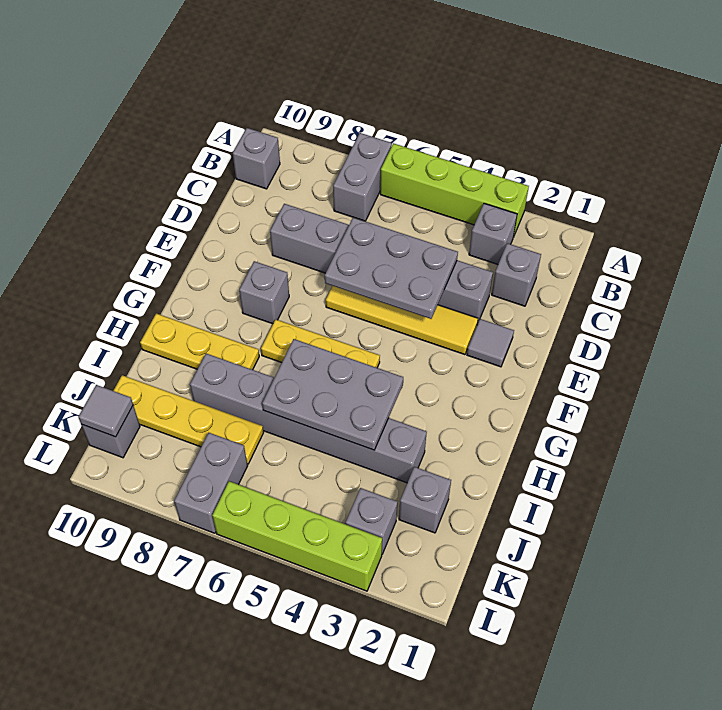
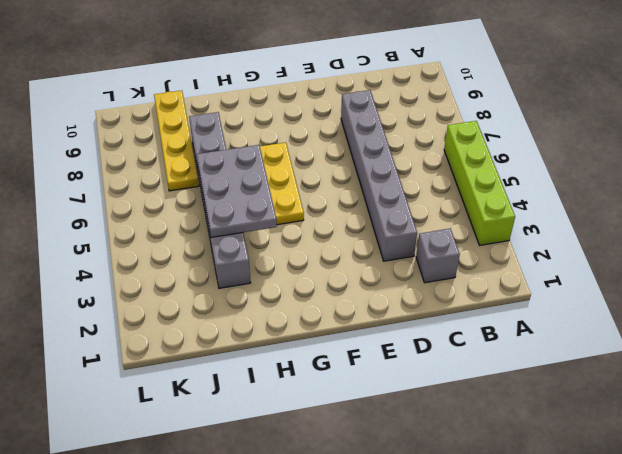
none -> grey brick A7:B7 level 1
none -> grey brick B3 level 1
none -> grey brick B10 level 1

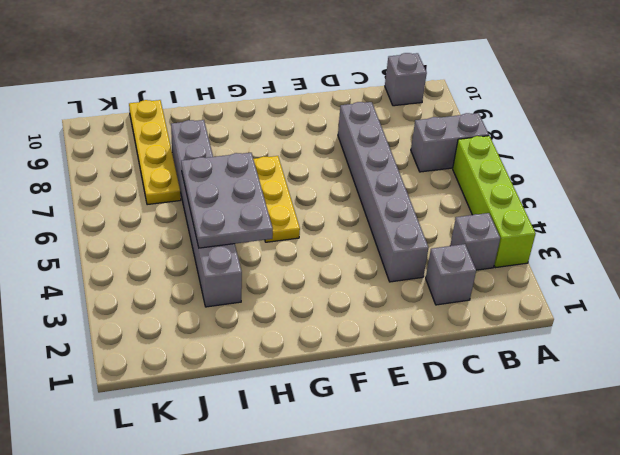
none -> grey tile E2 level 1
none -> yellow tile E3:E6 level 1
none -> grey brick F8 level 1

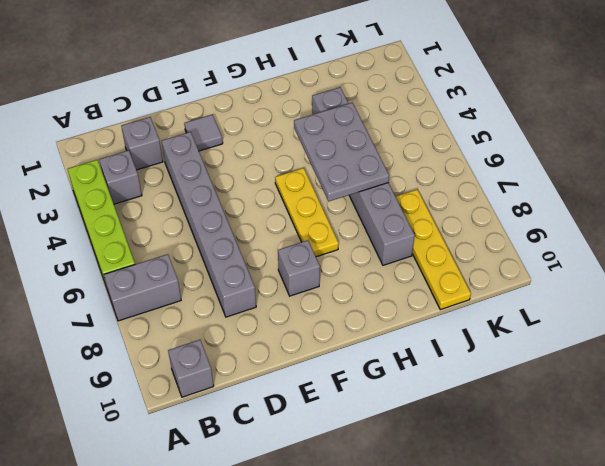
none -> yellow tile E3:E6 level 1
none -> yellow plate H8:H10 level 1
none -> grey brick J2 level 1

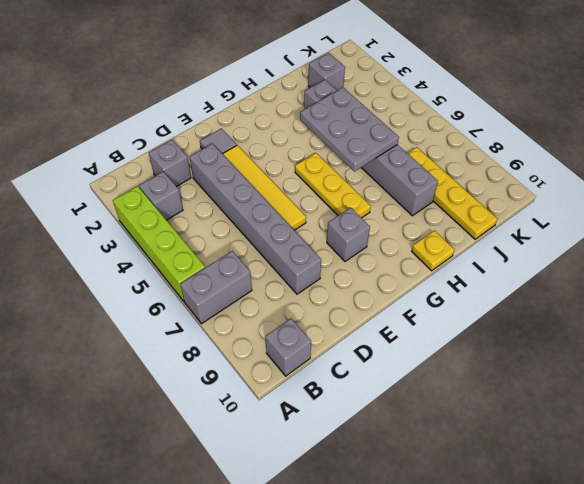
yellow plate H10 level 1 -> yellow plate H8:H10 level 1
none -> grey brick K3 level 1
none -> grey brick K7:L7 level 1
none -> grey brick K10 level 1

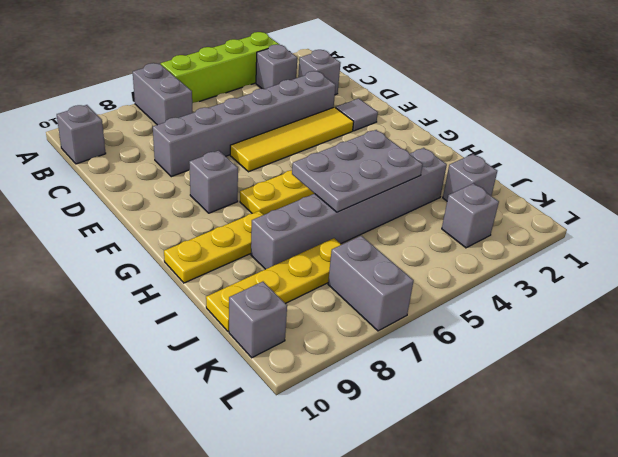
none -> lime brick L3:L6 level 1
none -> grey plate D4:E6 level 2
none -> grey tile K10 level 2

